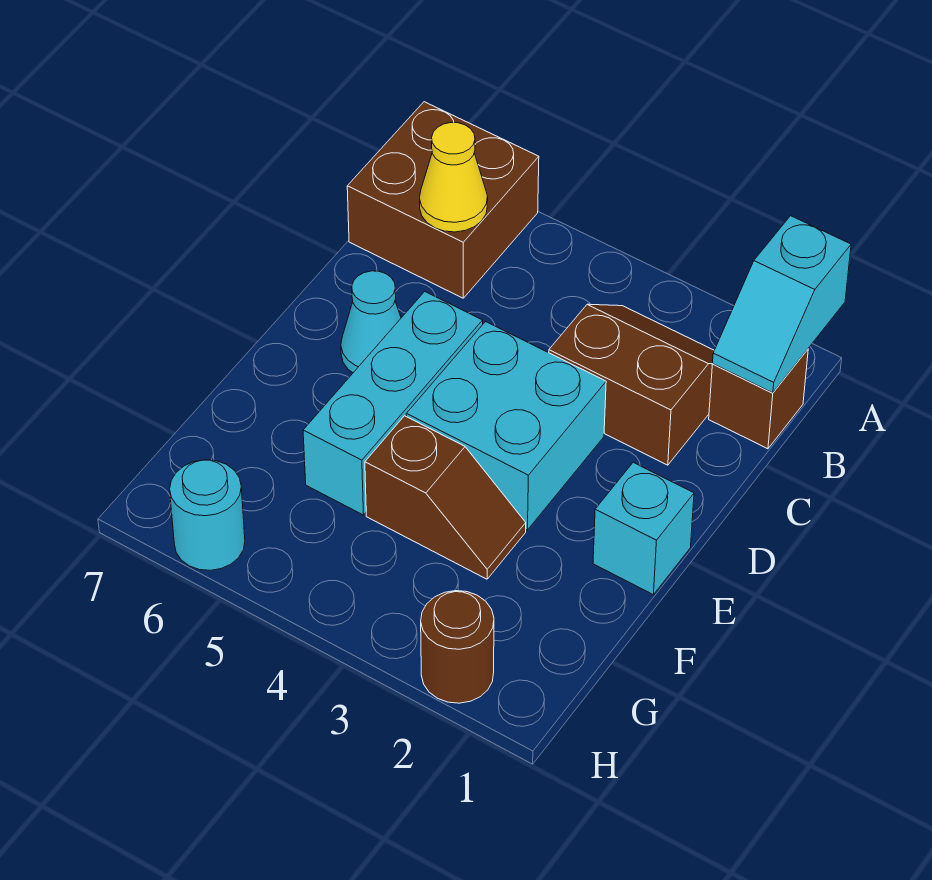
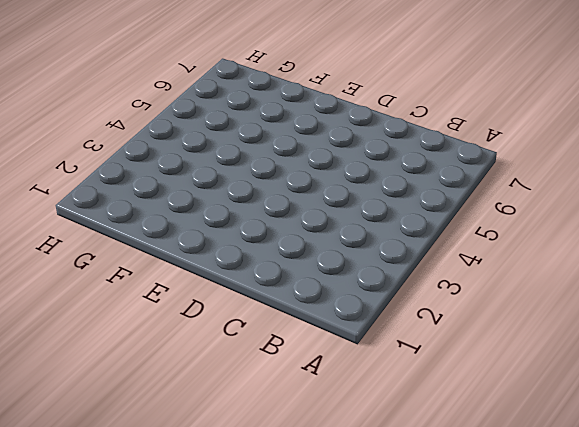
none -> brown brick A6:B7 level 1
none -> brown brick B1 level 1
none -> brown slope B2:C3 level 1 top C

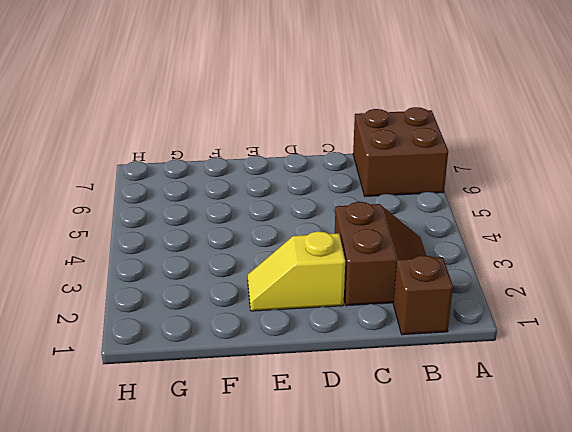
yellow slope D2:E2 level 1 top D -> none
none -> cyan brick D3:E4 level 1
none -> cyan brick D5:F5 level 1
none -> cyan cone D6 level 1

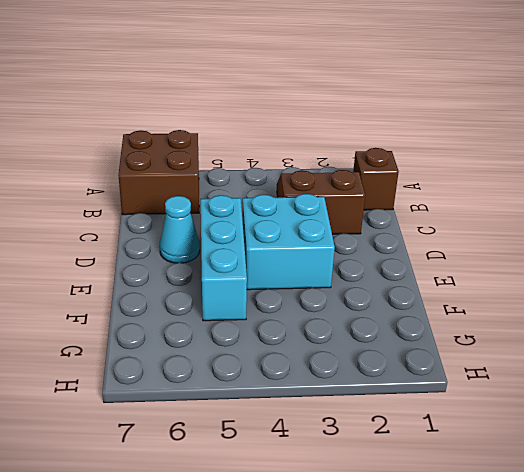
none -> cyan brick E1 level 1
none -> brown slope F3:F4 level 1 top 4
none -> brown round brick H2 level 1

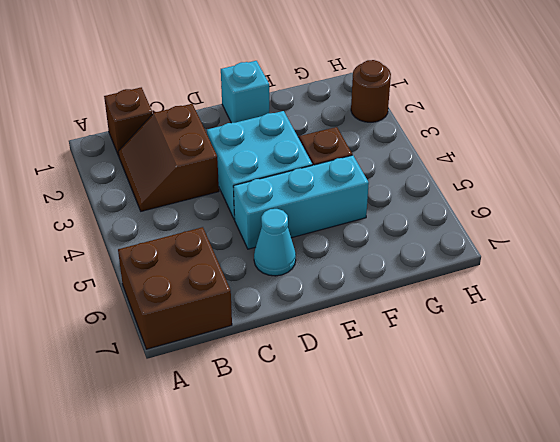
none -> cyan round brick H6 level 1
none -> cyan slope A1:B1 level 2 top A
none -> yellow cone B6 level 2

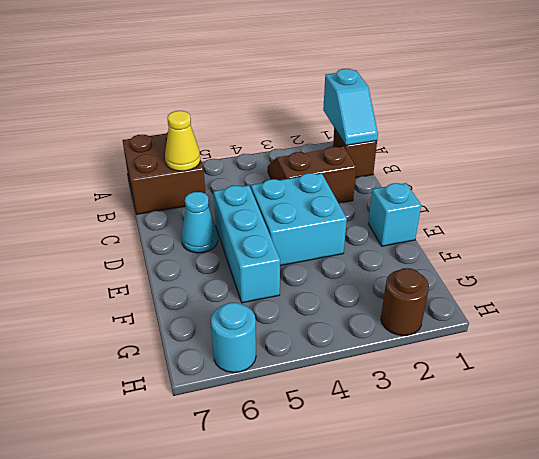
none -> brown slope F3:F4 level 1 top 4

